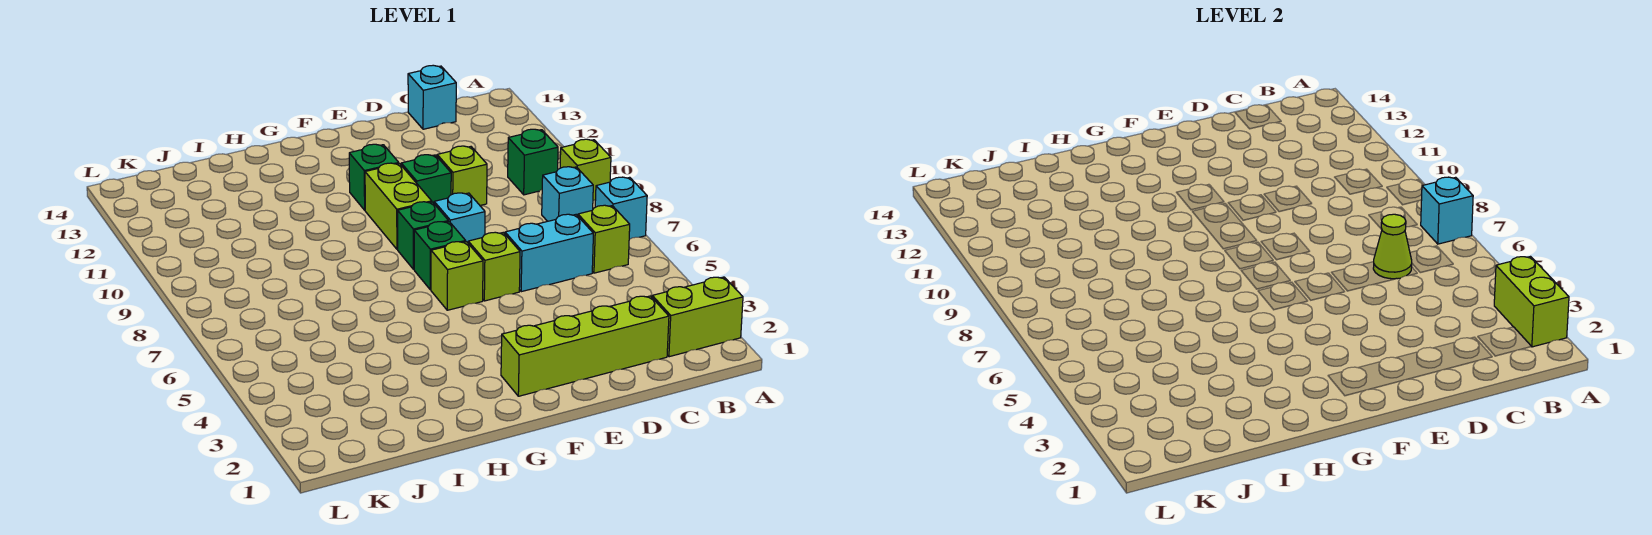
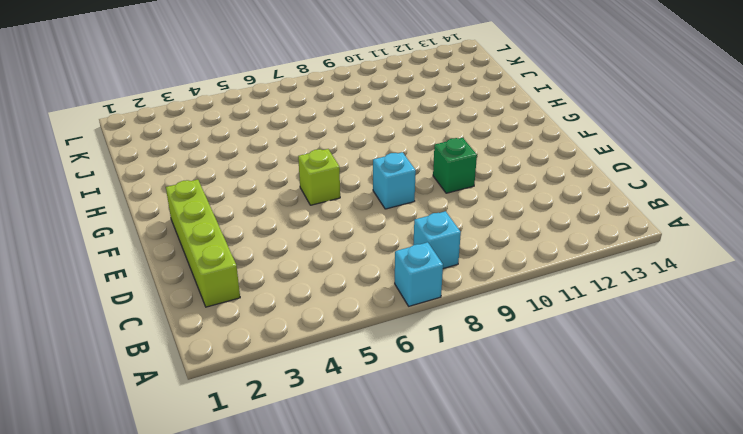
none -> lime brick A2:B2 level 1
none -> lime brick A9 level 1
none -> lime brick B6 level 1

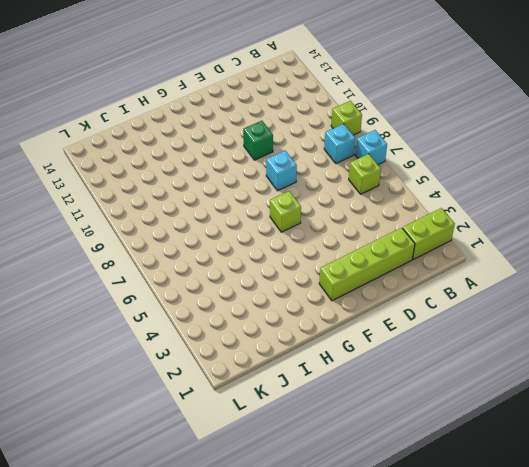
none -> green brick B10 level 1
none -> cyan brick C6:D6 level 1
none -> cyan brick C14 level 1

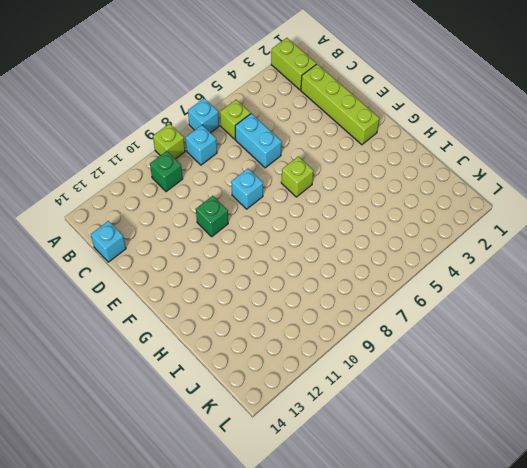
none -> lime brick D10 level 1
none -> lime brick E6 level 1
none -> green brick F7 level 1

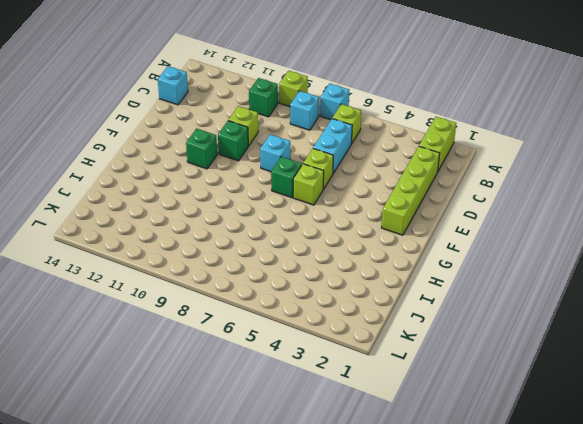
none -> green brick F8 level 1
none -> lime brick F9:F10 level 1
none -> lime brick A2:A3 level 2

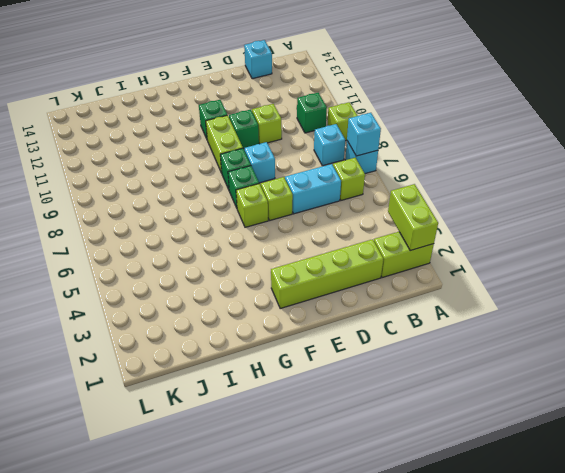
none -> lime cone C6 level 2

